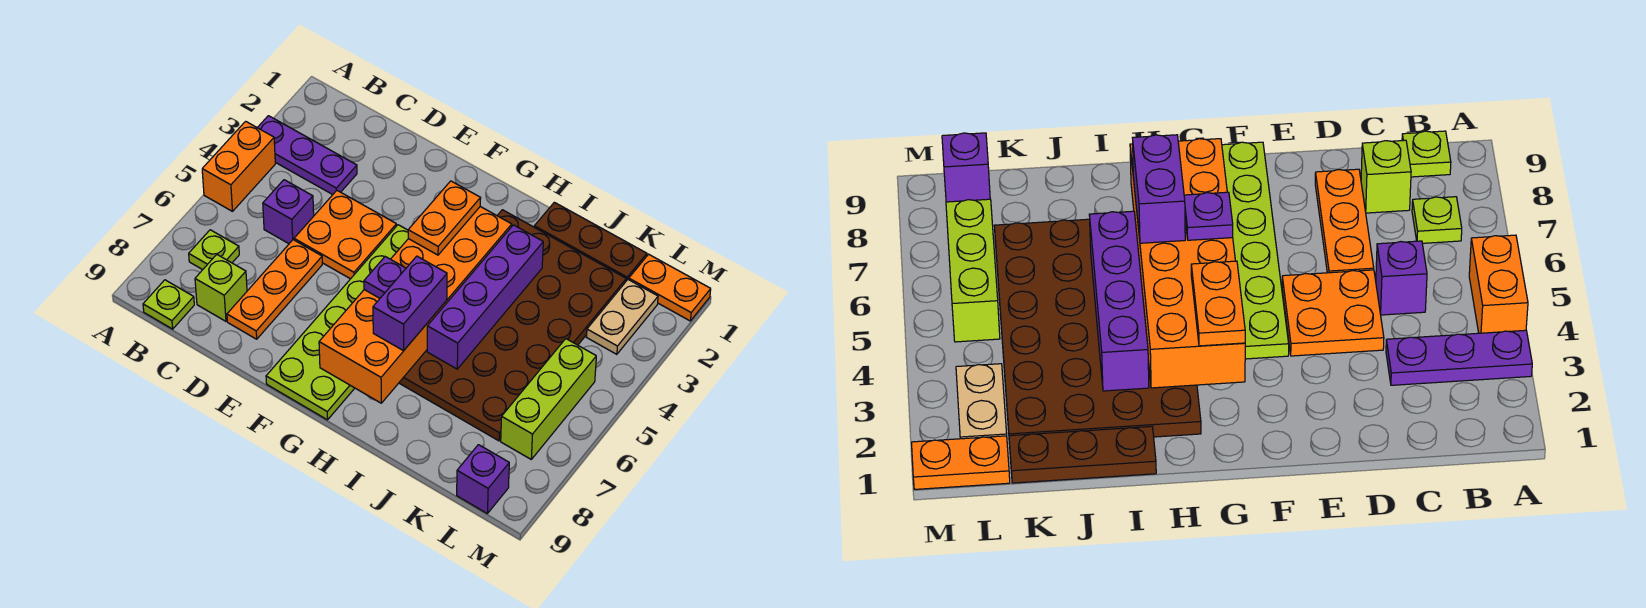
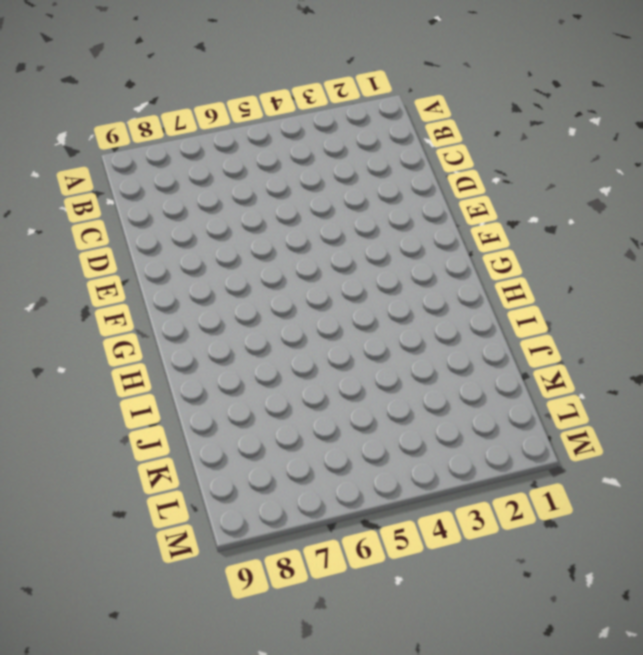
none -> purple plate A3:C3 level 1
none -> orange brick A4:A5 level 1
none -> lime plate B7 level 1

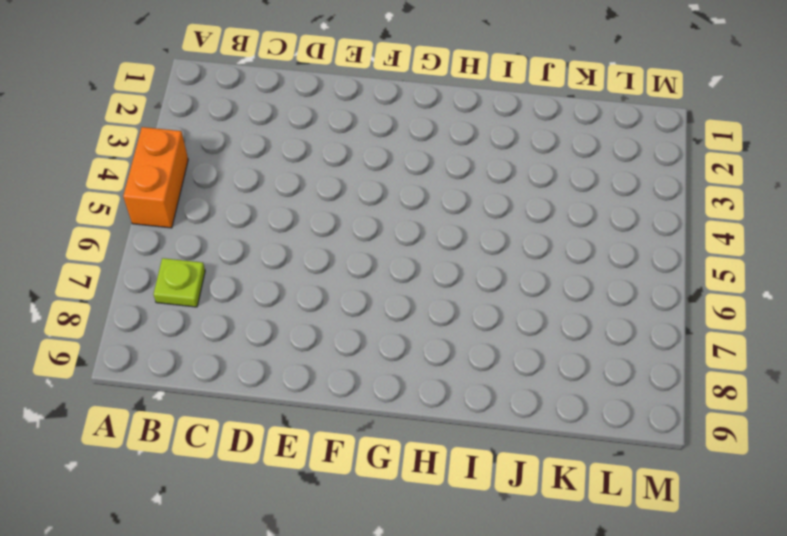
none -> purple plate A3:C3 level 1
none -> lime plate B9 level 1
none -> purple brick C5 level 1

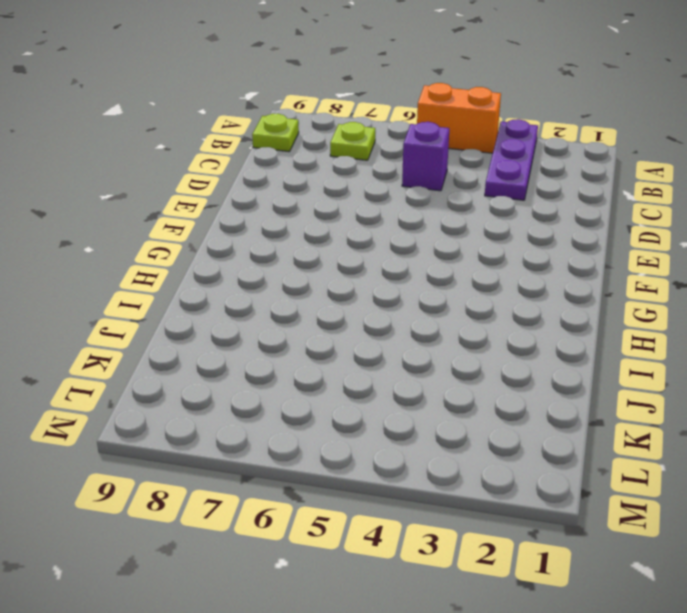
none -> lime brick C8 level 1
none -> orange plate D4:E5 level 1
none -> orange plate D6:D8 level 1

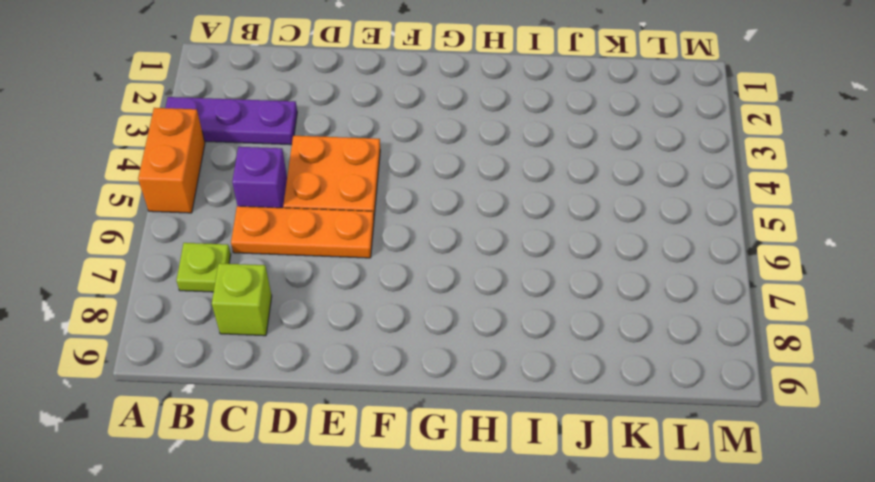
orange plate C6:E6 level 1 -> orange plate D6:D8 level 1
none -> lime plate B9 level 1
none -> lime plate F4:G9 level 1
none -> brown plate H2:K7 level 1

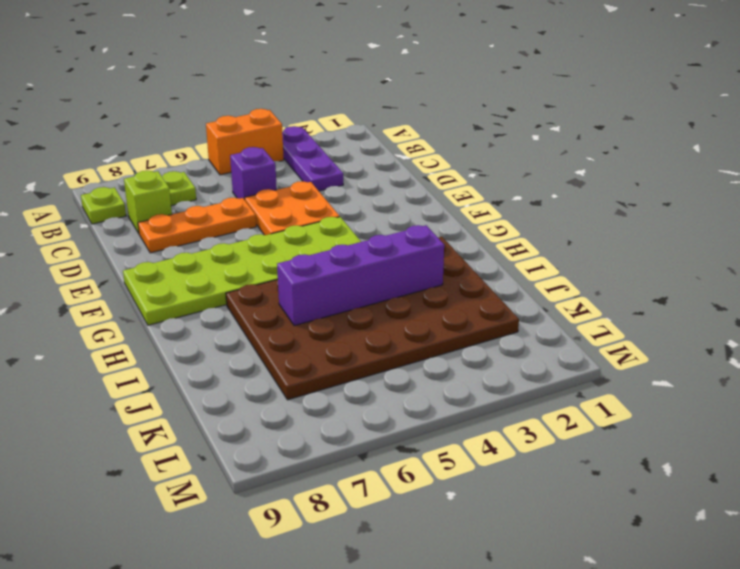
none -> brown plate I1:K1 level 1
none -> orange plate L1:M1 level 1
none -> tan plate L2:L3 level 1

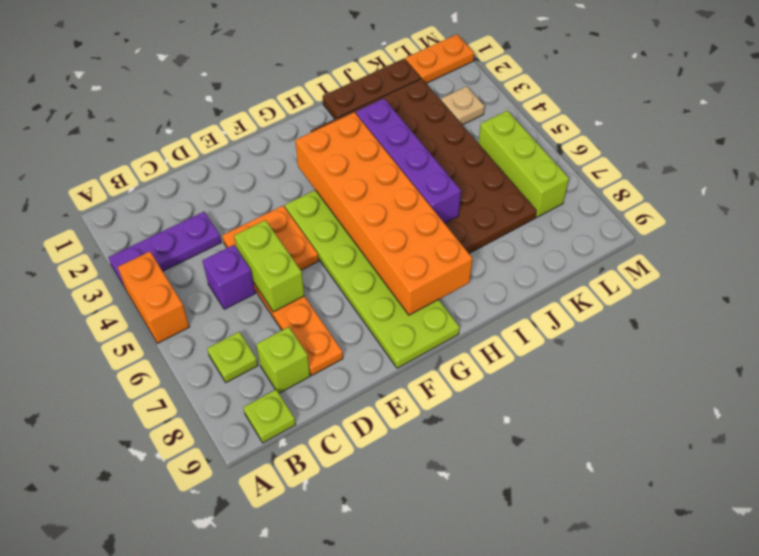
lime brick D5:D6 level 2 -> none
tan plate L3 level 1 -> tan plate L2:L3 level 1
none -> purple brick L9 level 1
none -> orange plate G3:G4 level 3
none -> purple plate G6 level 3

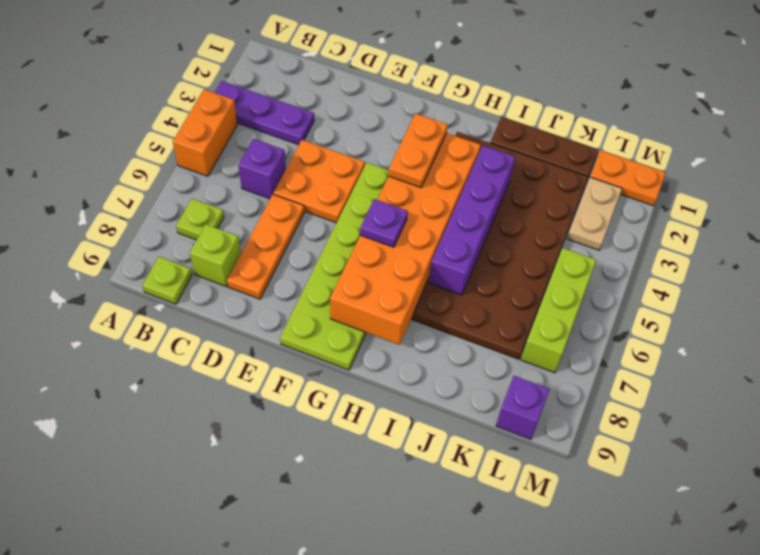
none -> purple brick H6:H7 level 3

